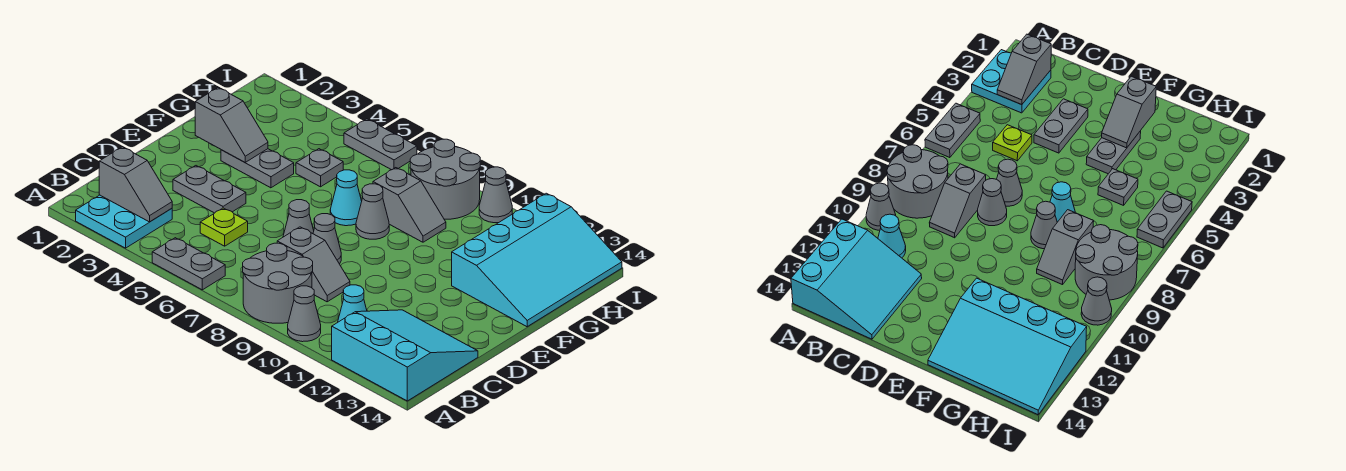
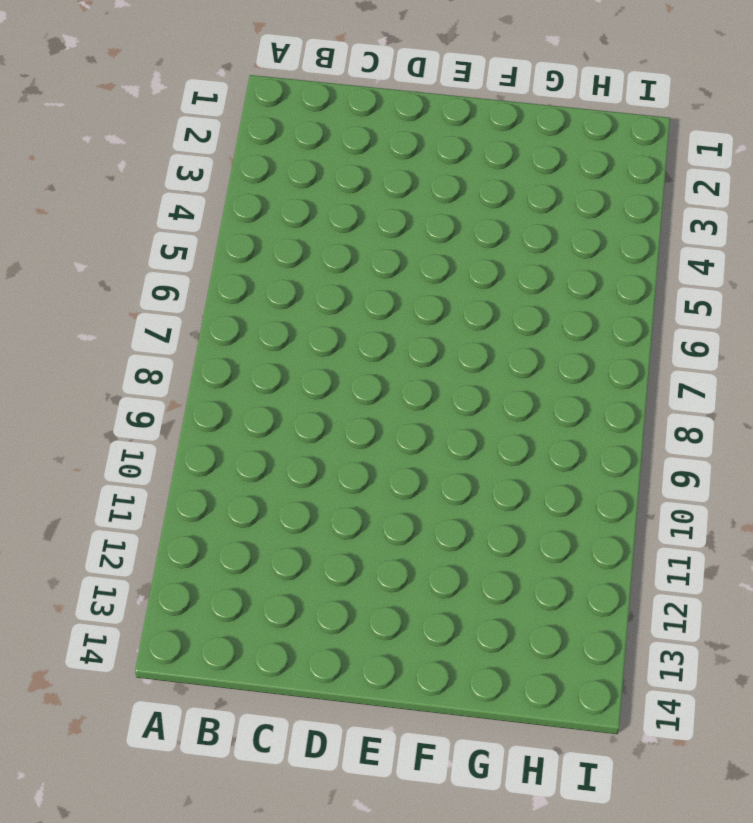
none -> cyan plate A2:B3 level 1
none -> grey plate A5:A6 level 1
none -> grey round brick A8:B9 level 1

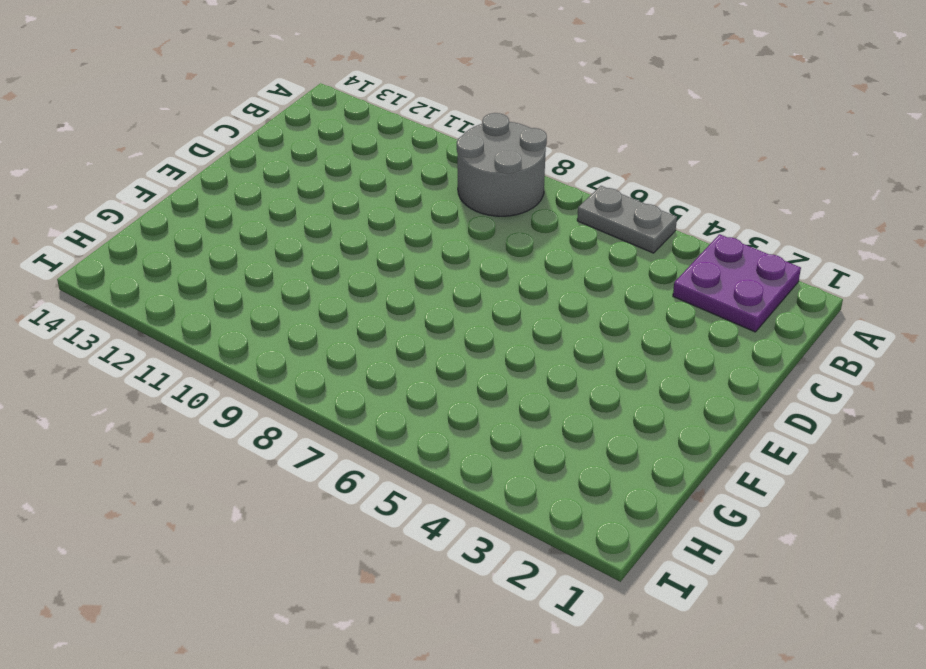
purple plate A2:B3 level 1 -> cyan plate A2:B3 level 1
none -> grey cone A10 level 1
none -> cyan slope A12:C14 level 1 top A
none -> cyan cone B11 level 1

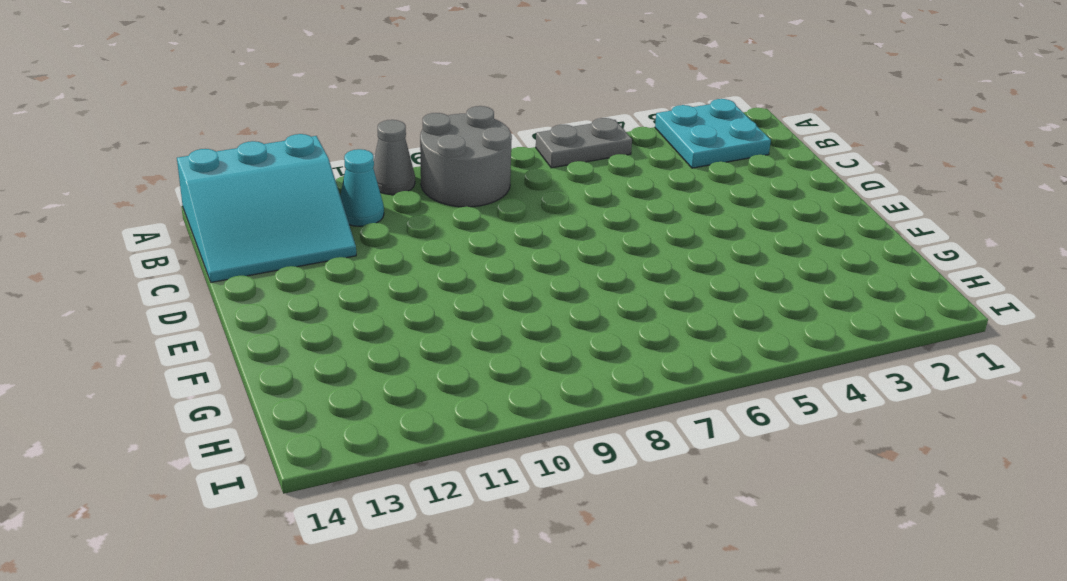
none -> lime plate C5 level 1
none -> grey slope C8:C9 level 1 top 8
none -> grey plate D3:D4 level 1

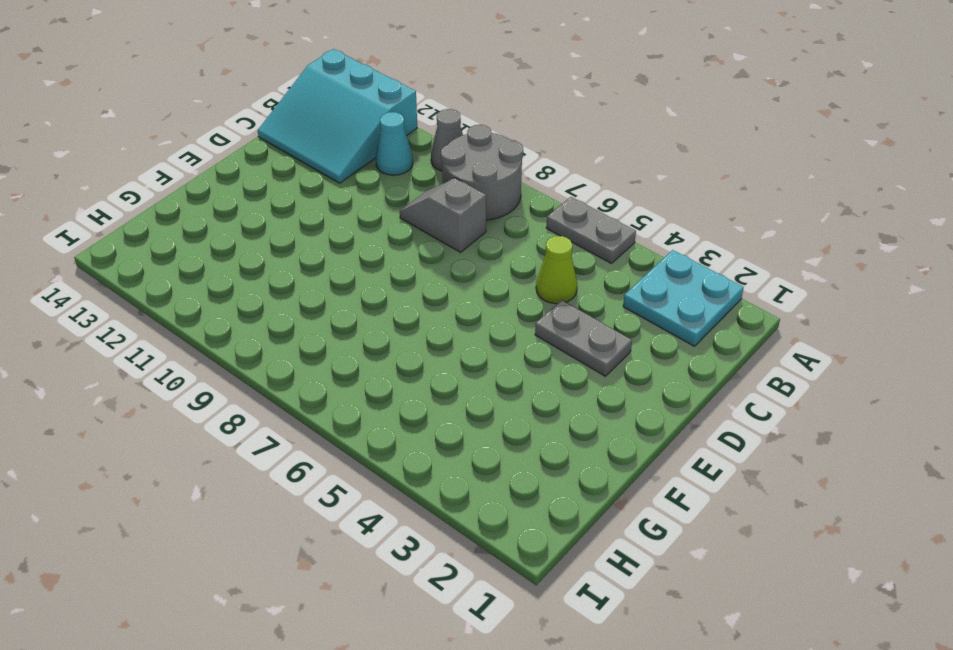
lime cone C5 level 1 -> lime plate C5 level 1
none -> grey cone D7 level 1
none -> grey cone D8 level 1
none -> grey plate F3:F4 level 1

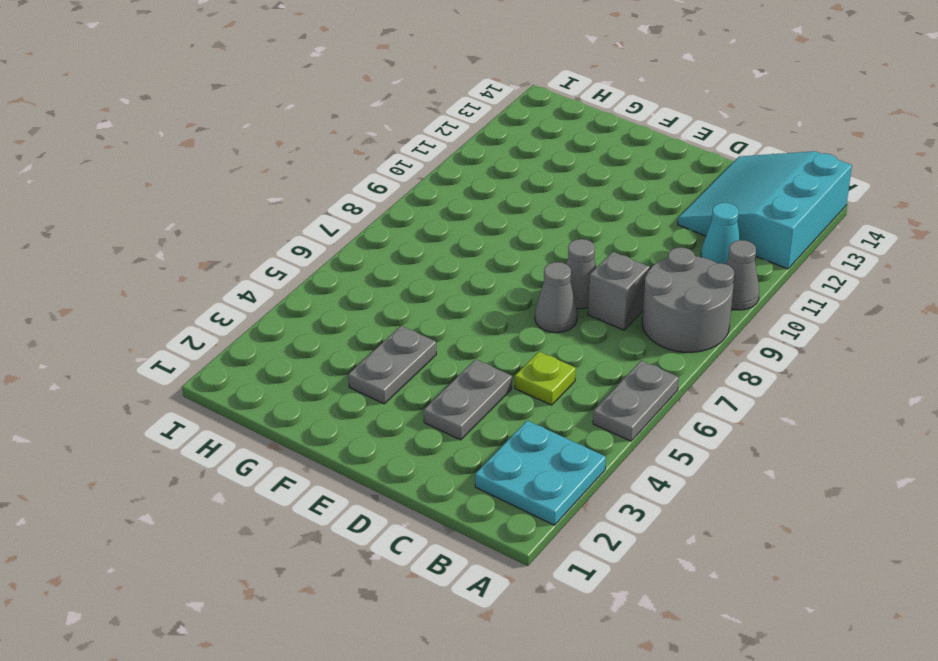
none -> cyan cone F7 level 1
none -> grey cone F8 level 1
none -> cyan slope F12:I14 level 1 top 12

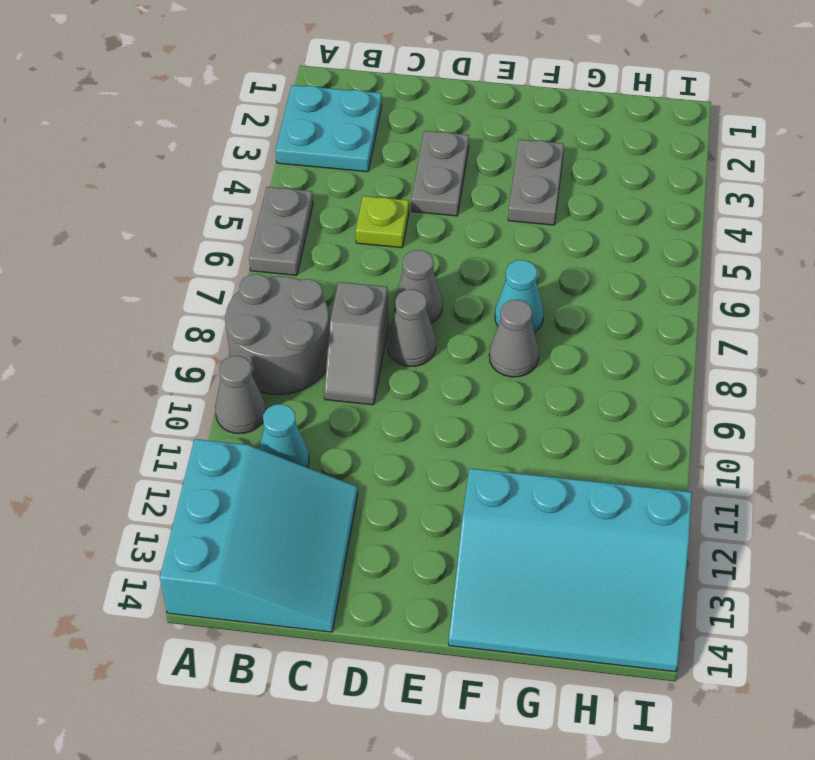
none -> grey plate G5 level 1
none -> grey slope G8:G9 level 1 top 8
none -> grey round brick H8:I9 level 1

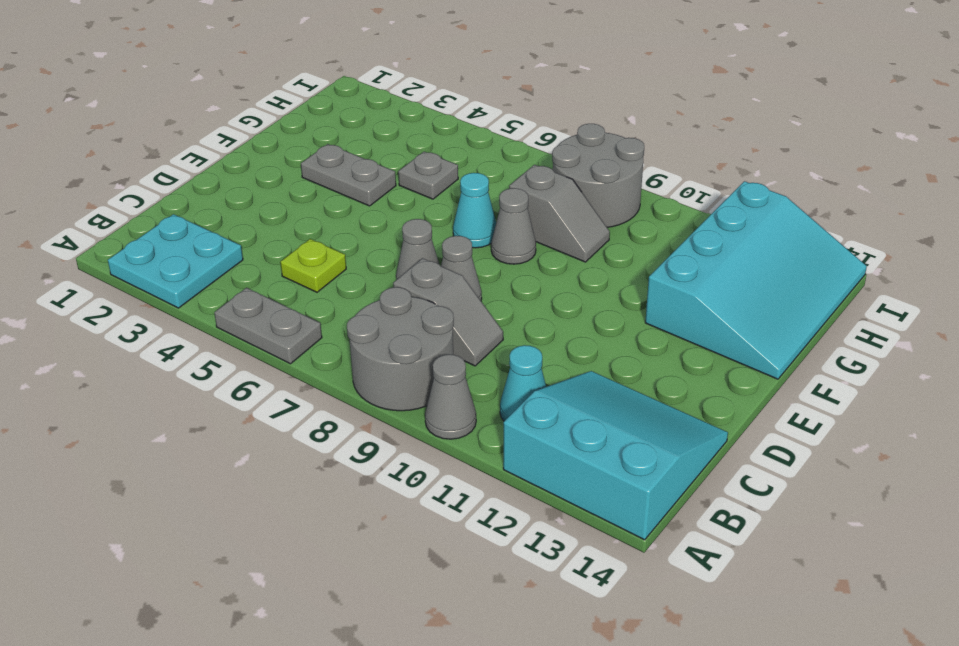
none -> grey plate D3:D4 level 1
none -> grey plate I5:I6 level 1
none -> grey cone I10 level 1

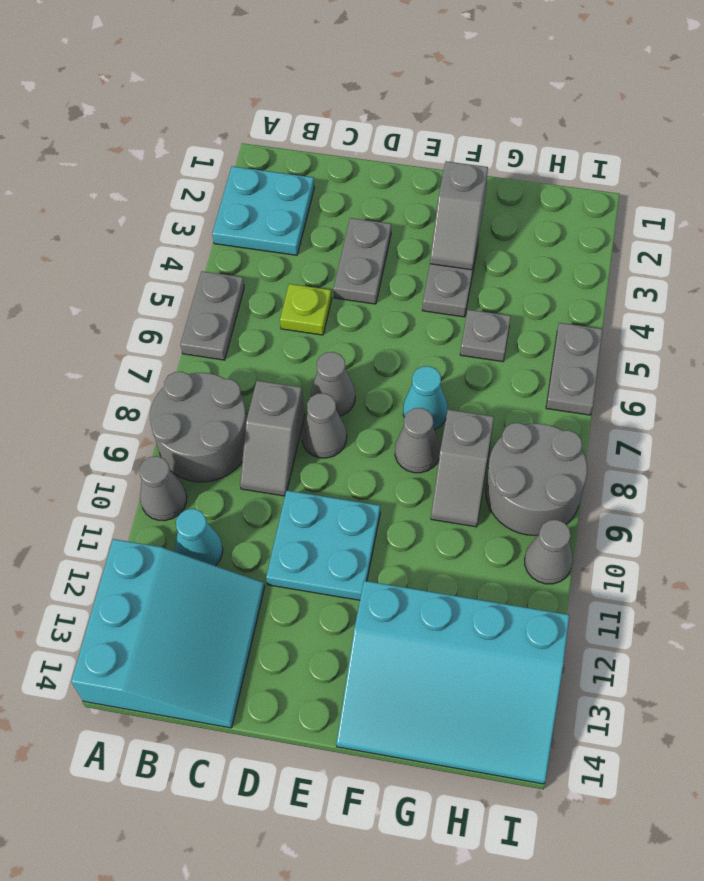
cyan plate D10:E11 level 1 -> none
none -> grey slope B2:B3 level 2 top 2

